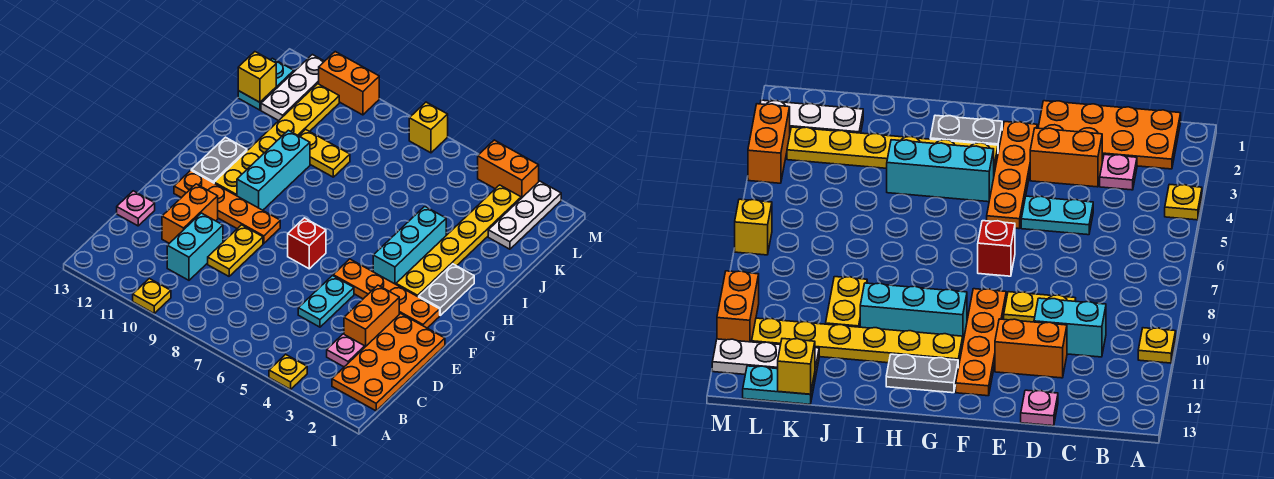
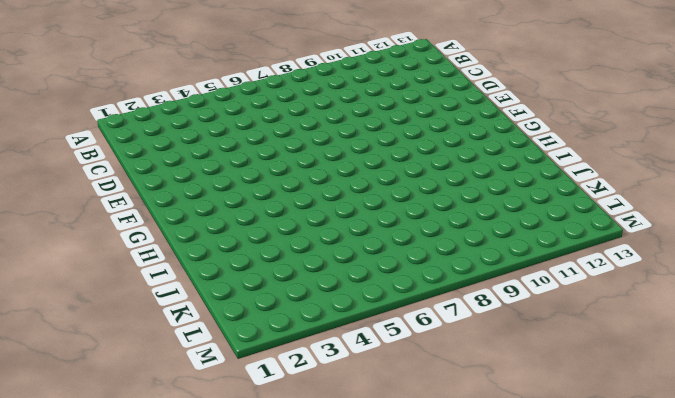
none -> yellow plate A4 level 1
none -> yellow plate A10 level 1
none -> orange plate B1:E2 level 1

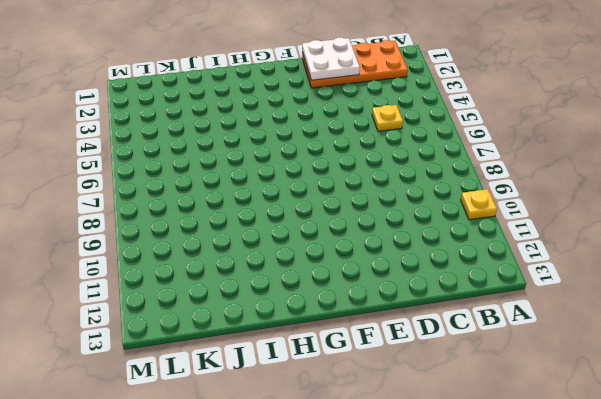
yellow plate C5 level 1 -> yellow plate A4 level 1
white plate D1:E2 level 2 -> none
none -> pink plate C3 level 1
none -> cyan brick C10:D10 level 1
none -> orange brick D3:E3 level 1

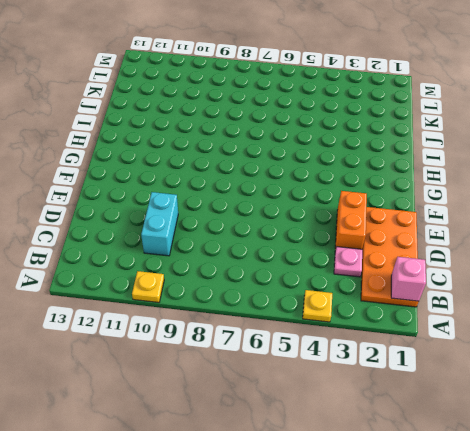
pink brick B1 level 2 -> none
none -> cyan plate D5:E5 level 1
none -> yellow plate D9:E9 level 1
none -> orange brick D11:E11 level 1

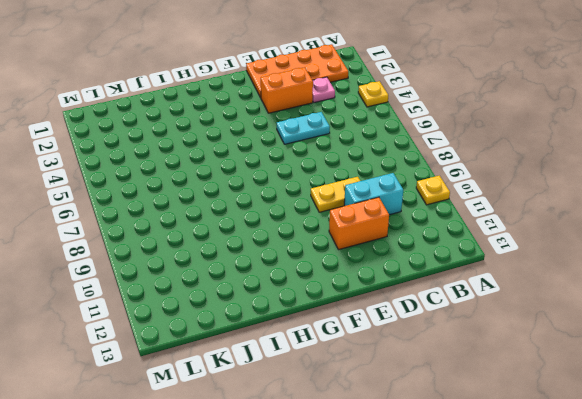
none -> pink plate D13 level 1
none -> orange plate F2:F5 level 1
none -> red brick F7 level 1

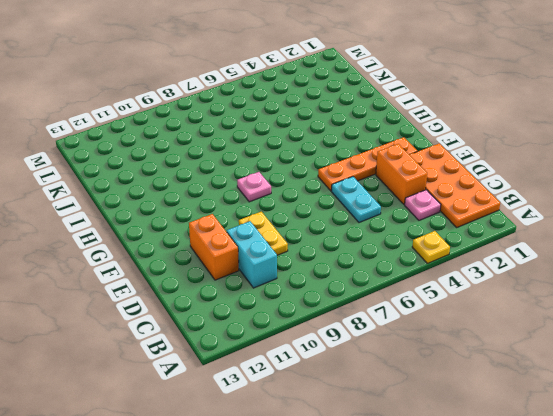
pink plate G8 level 1 -> pink plate D13 level 1
none -> yellow plate A10 level 1
none -> red brick F7 level 1
none -> orange plate F9:F12 level 1

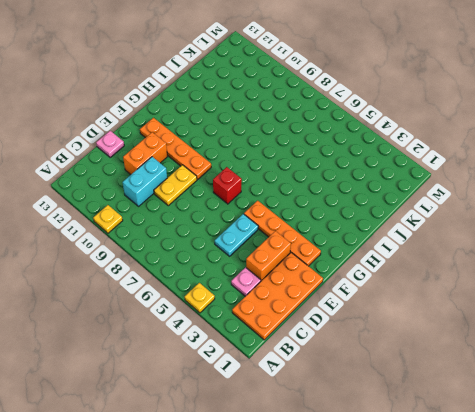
none -> grey plate G2:H2 level 1
none -> yellow plate G3:L3 level 1
none -> cyan brick G4:I4 level 1

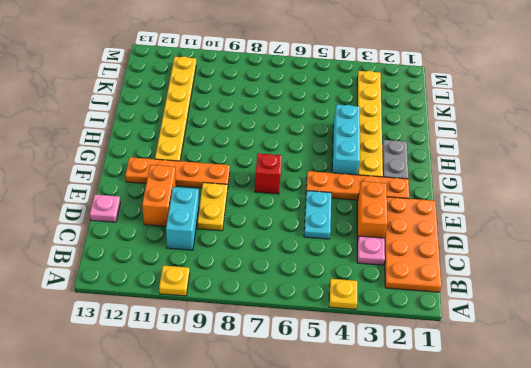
none -> cyan brick G10:I10 level 1
none -> grey plate G12:H12 level 1
none -> yellow plate J9:J10 level 1

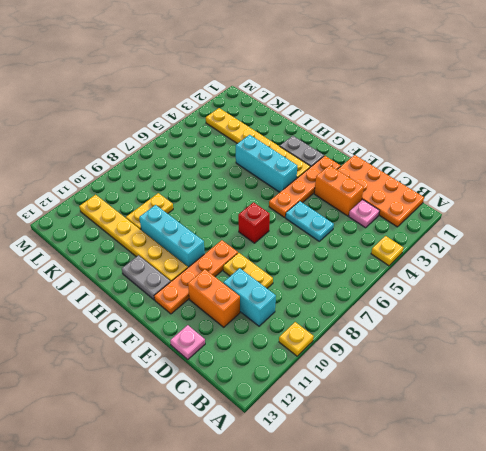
none -> white plate K2:M2 level 1
none -> white plate K12:M12 level 1
none -> cyan plate K13:L13 level 1

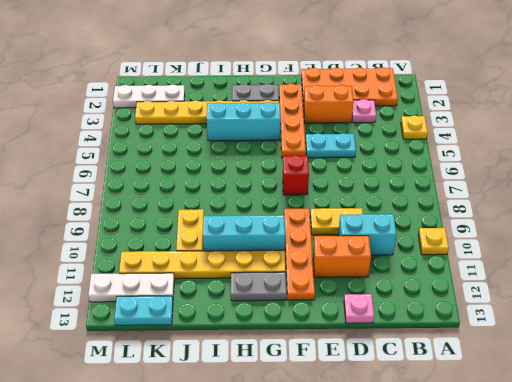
none -> orange brick M3:M4 level 1
none -> yellow brick M7 level 1
none -> orange brick M10:M11 level 1

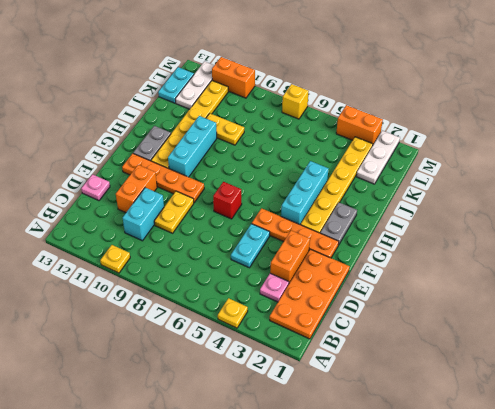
none -> yellow brick K13 level 2

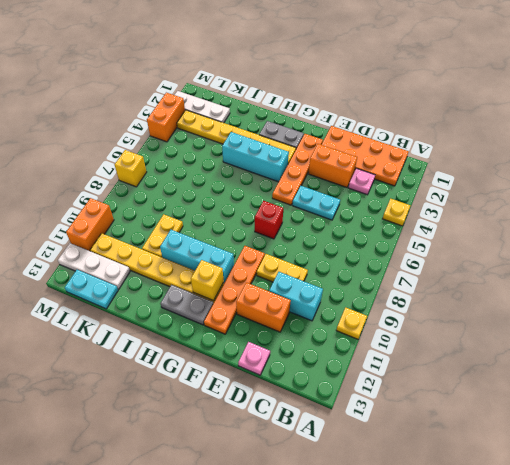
yellow brick G11 level 2 -> yellow brick K13 level 2

